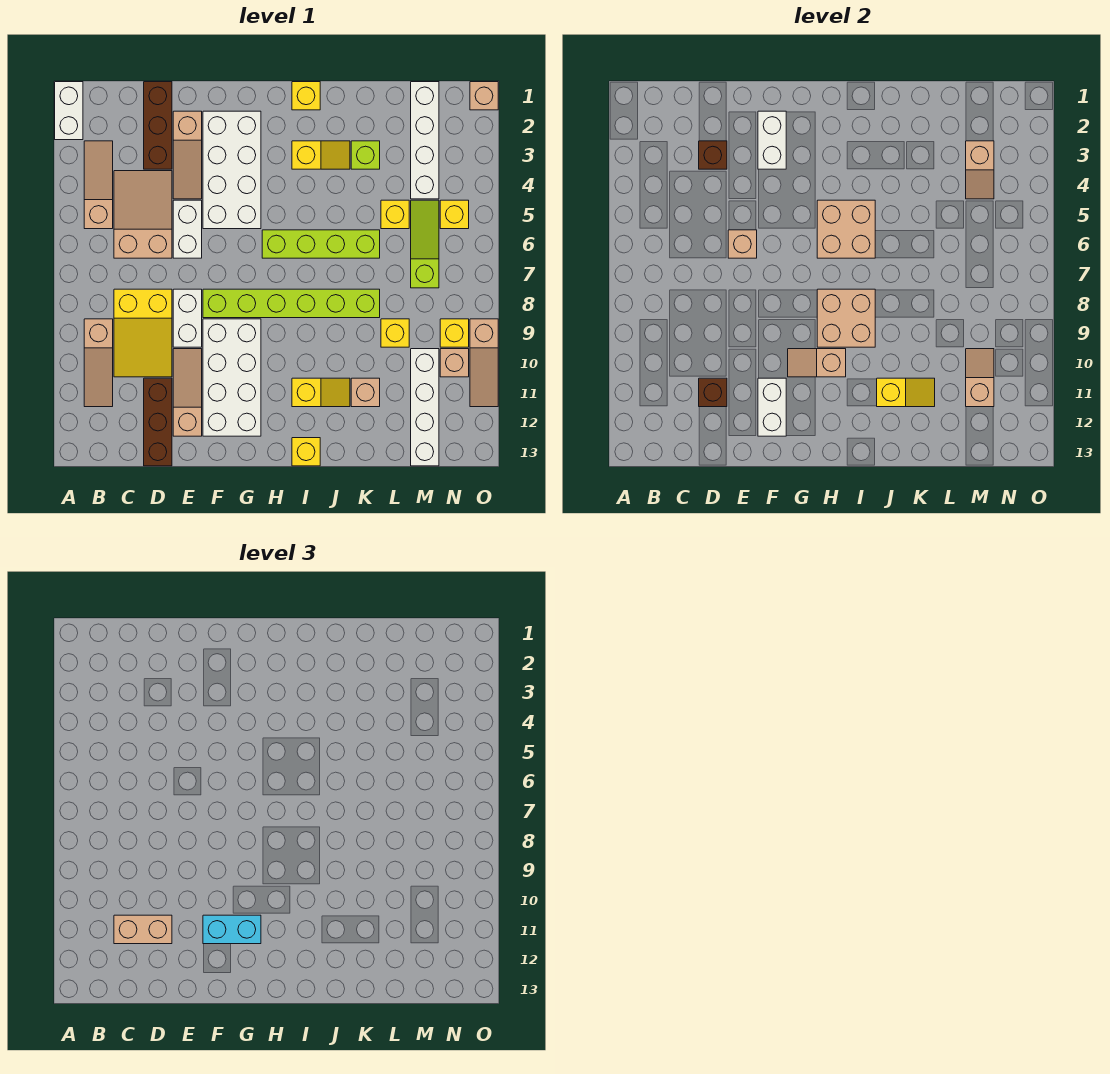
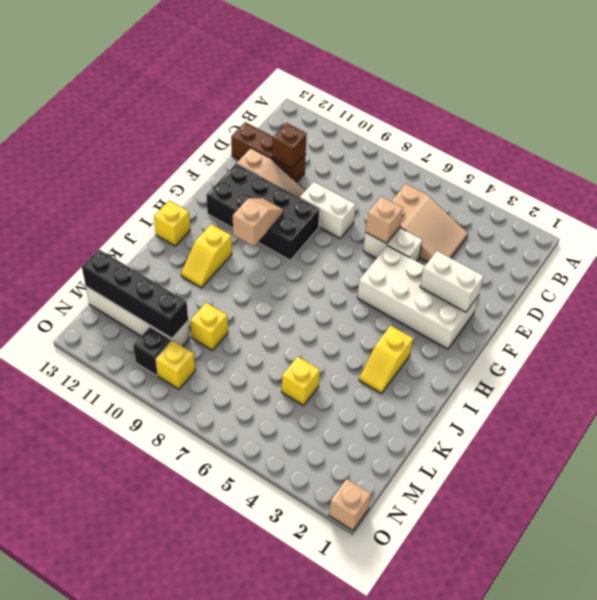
black brick F9:G12 level 1 -> white brick F9:G12 level 1
black brick M10:M13 level 2 -> tan slope M10:M11 level 2 top 11
black brick N10 level 1 -> tan brick N10 level 1
none -> white brick A1:A2 level 1
none -> tan slope B3:B5 level 1 top 5
none -> tan slope B9:B11 level 1 top 9
none -> yellow slope C8:D10 level 1 top 8

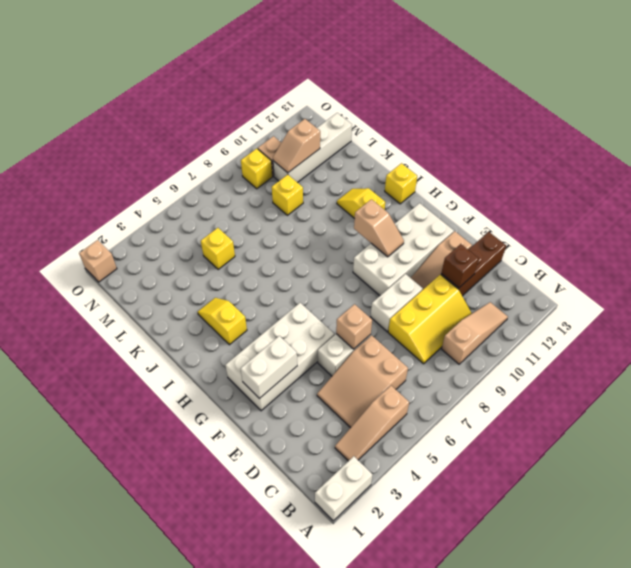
yellow slope C8:D10 level 1 top D -> yellow slope C8:D10 level 1 top 8
none -> brown brick D1:D3 level 1
none -> tan slope E2:E4 level 1 top 2
none -> lime brick F8:K8 level 1
none -> lime brick H6:K6 level 1

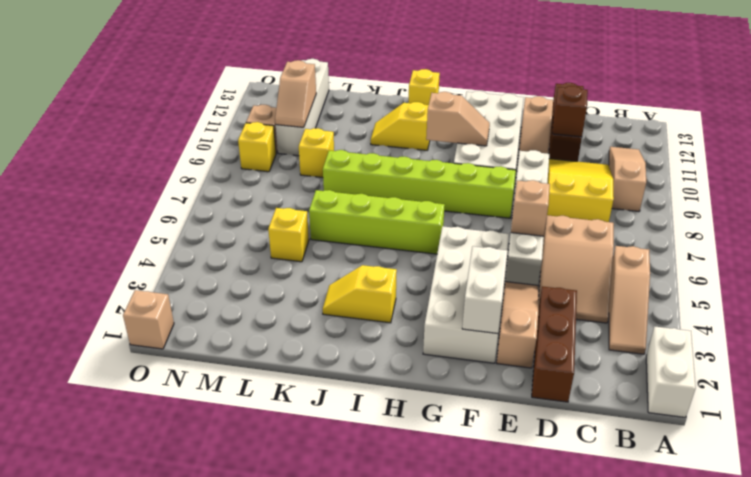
none -> yellow brick I1 level 1
none -> lime brick K3 level 1
none -> tan brick K11 level 1
none -> white brick M1:M4 level 1

